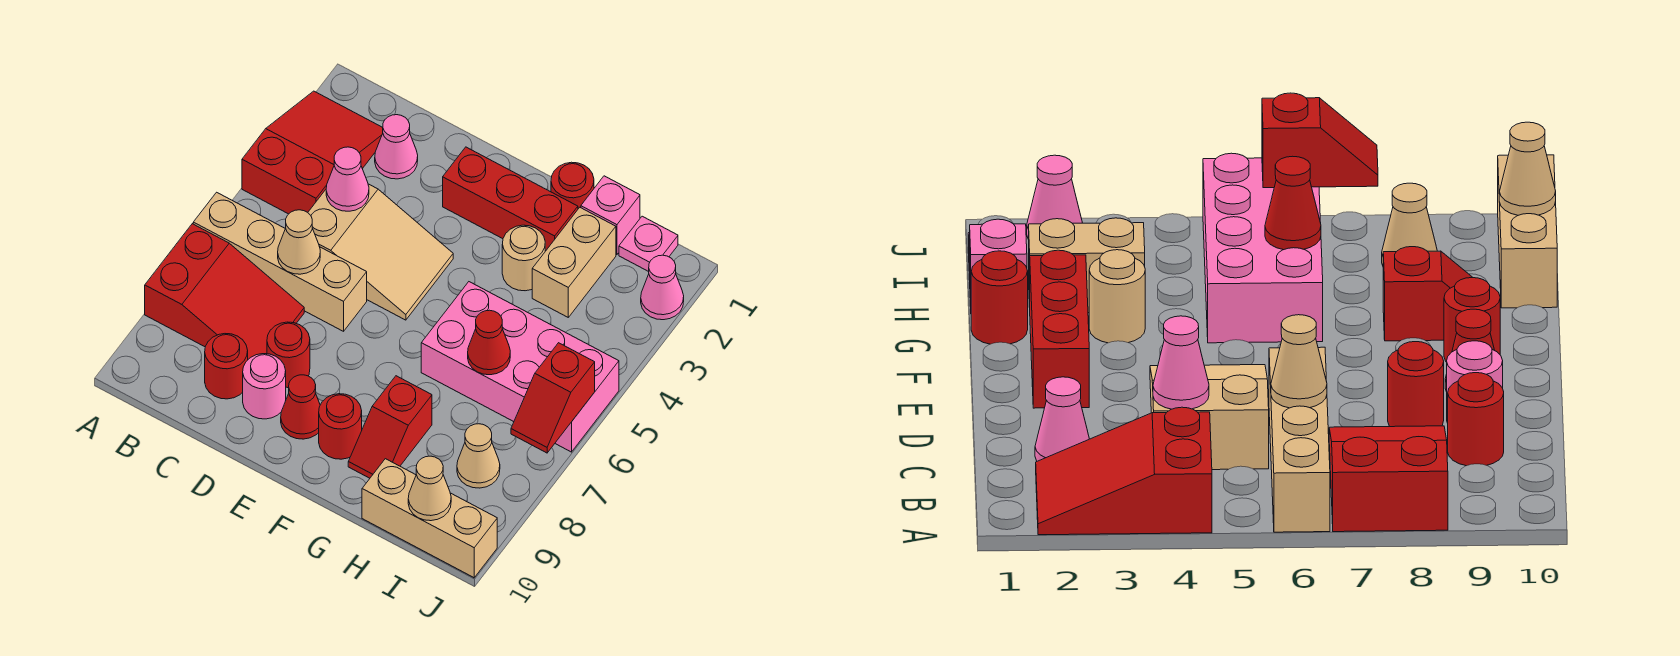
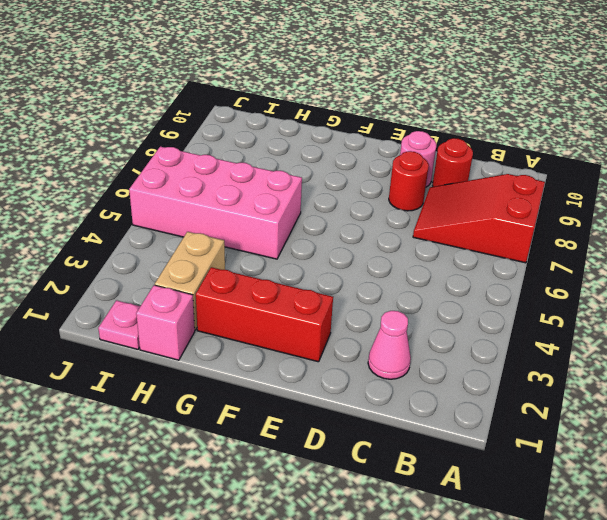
none -> red slope A2:B4 level 1 top 4
none -> tan brick A6:D6 level 1
none -> tan slope C4:E5 level 1 top C

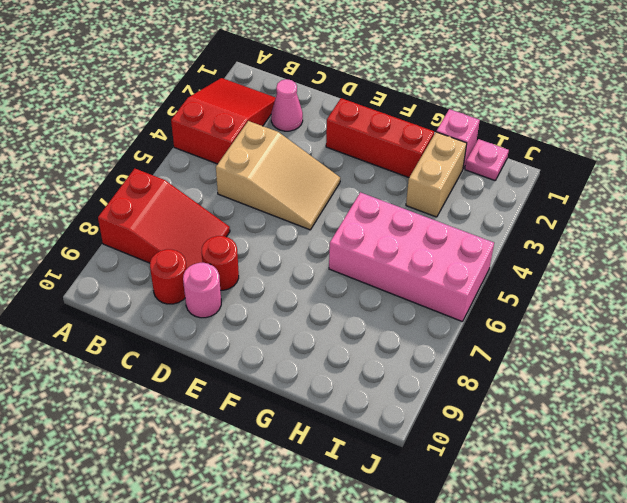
none -> tan brick A6:D6 level 1
none -> red cone E9 level 1
none -> red round brick F9 level 1

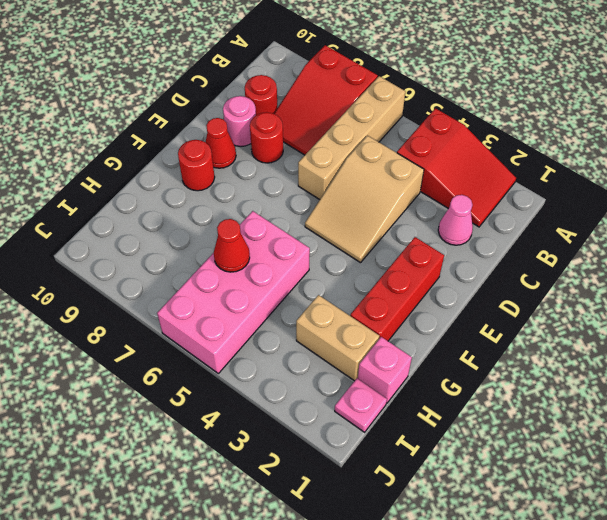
none -> red round brick G1 level 1
none -> tan round brick G3 level 1
none -> red slope G8:G9 level 1 top 8

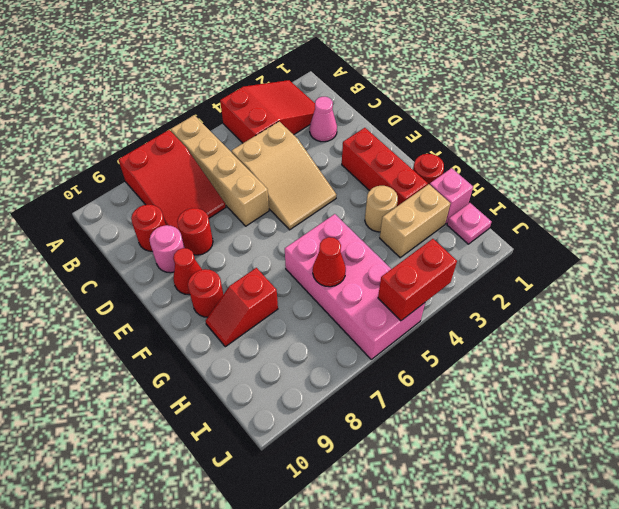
red brick J4:J5 level 2 -> none
none -> tan brick H10:J10 level 1
none -> tan cone I8 level 1
none -> pink cone J2 level 1

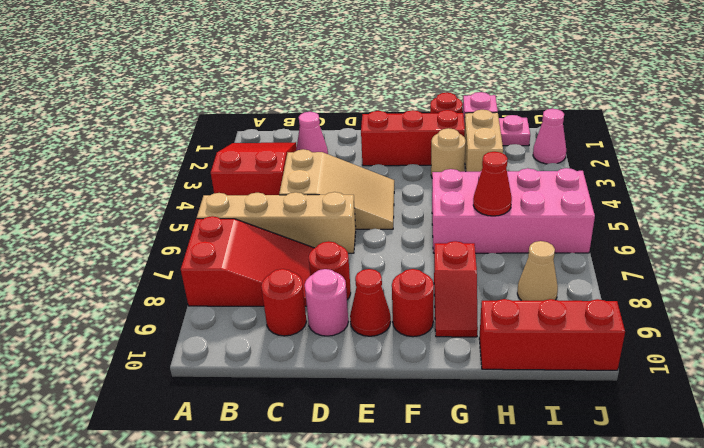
red brick H10:J10 level 1 -> tan brick H10:J10 level 1
none -> pink cone C4 level 2
none -> tan cone C6 level 2
none -> tan cone I10 level 2

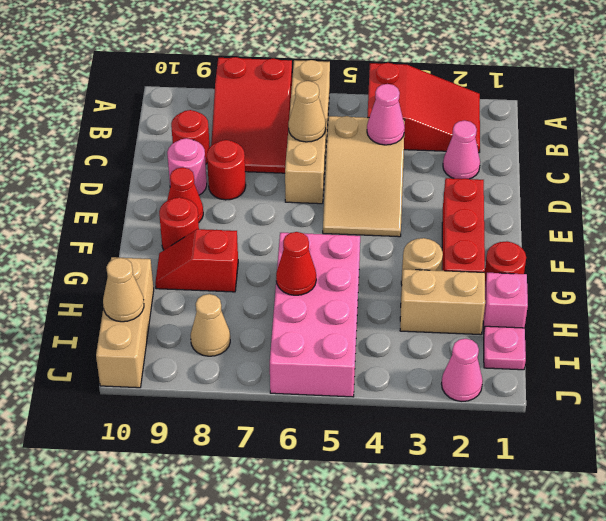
none -> red slope J6:J7 level 2 top 6

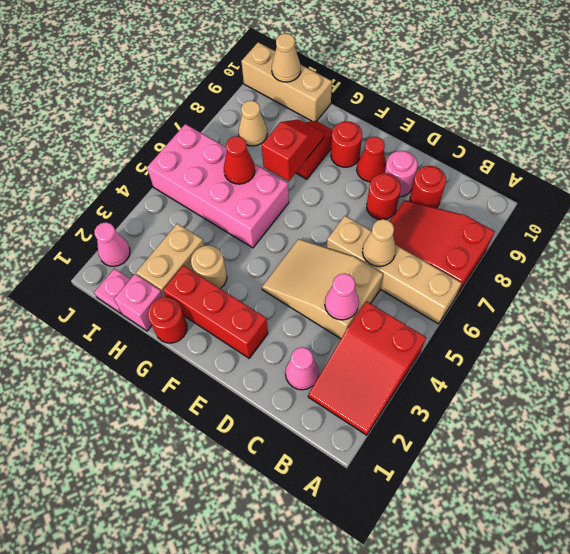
red slope G7:G8 level 2 top 7 -> red slope J6:J7 level 2 top 6

